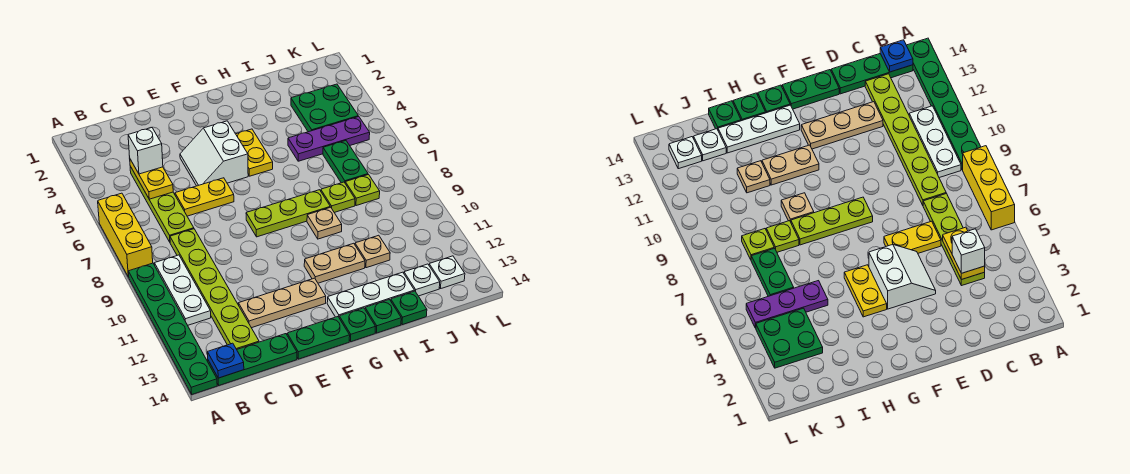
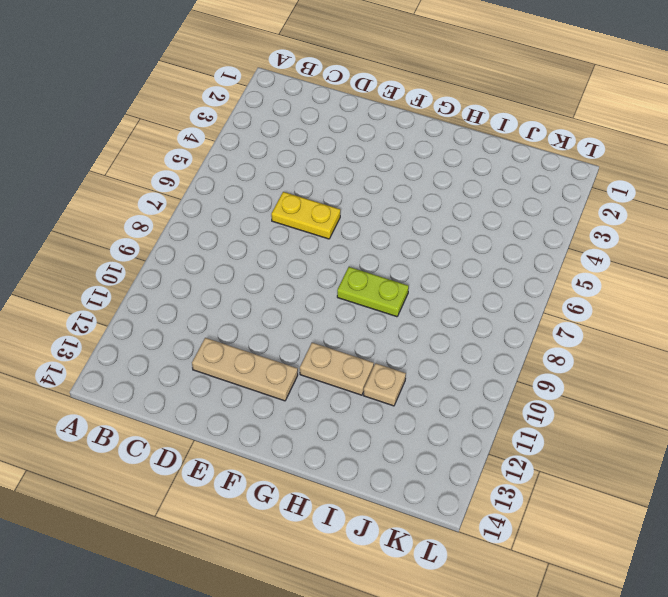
lime plate G8:H8 level 1 -> lime plate F8:H8 level 1
none -> yellow brick A6:A8 level 1
none -> green plate A9:A14 level 1
none -> white plate B9:B11 level 1

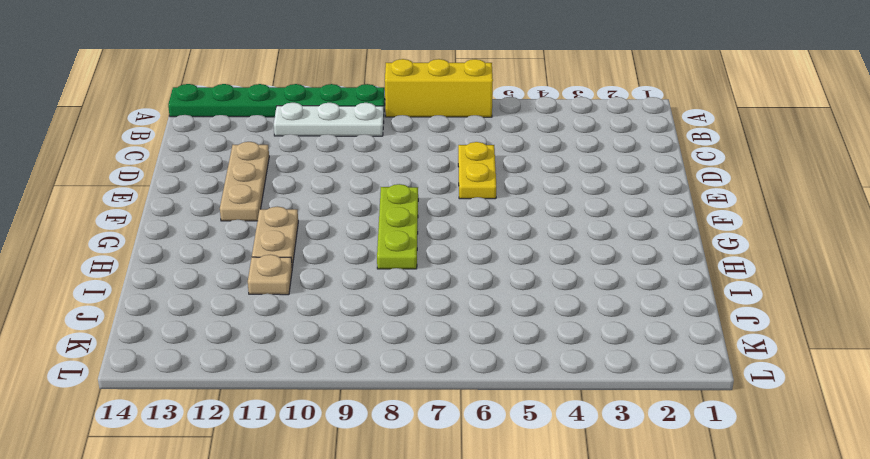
none -> green plate B14:D14 level 1
none -> lime plate C4:C7 level 1
none -> lime plate C8:C13 level 1

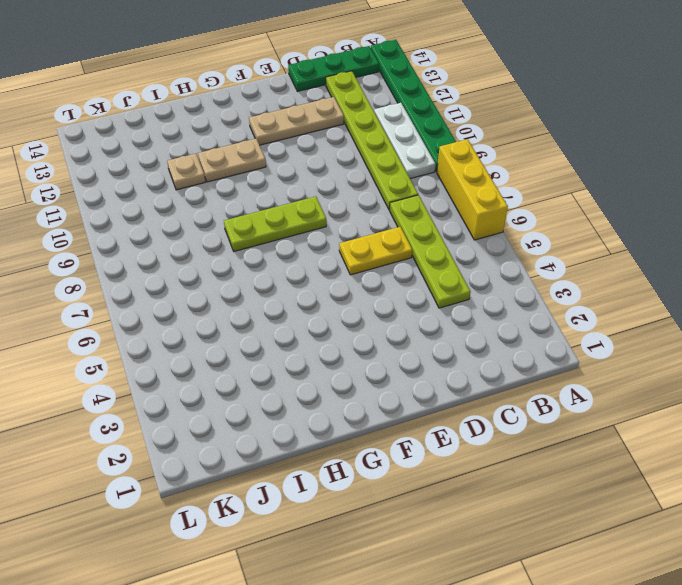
none -> white slope E4:F5 level 1 top F
none -> green plate E14:F14 level 1
none -> yellow plate G4:G5 level 1

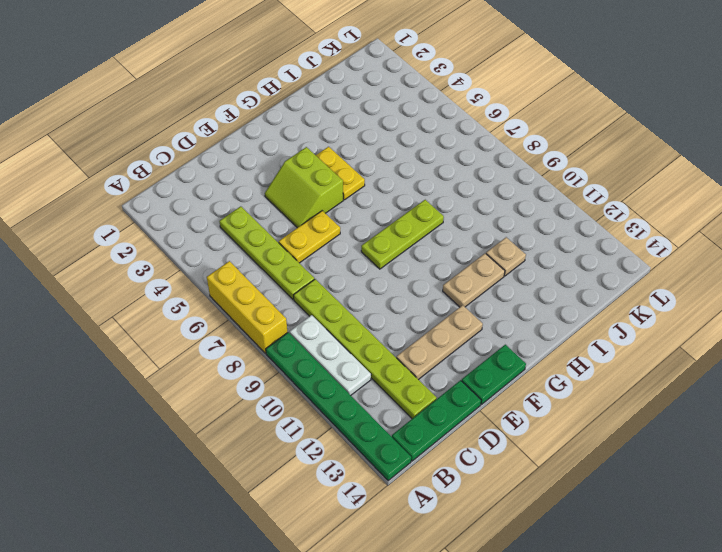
lime slope E4:F5 level 1 top F -> white slope E4:F5 level 1 top F
none -> white plate G13:I13 level 1
none -> green plate G14 level 1
none -> tan plate H9 level 1

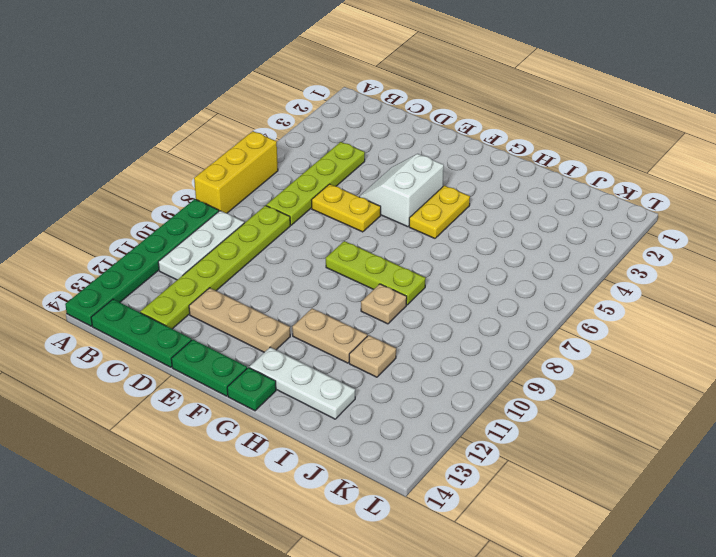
none -> green plate H14 level 1
none -> purple plate I5:K5 level 1
none -> lime plate I8 level 1

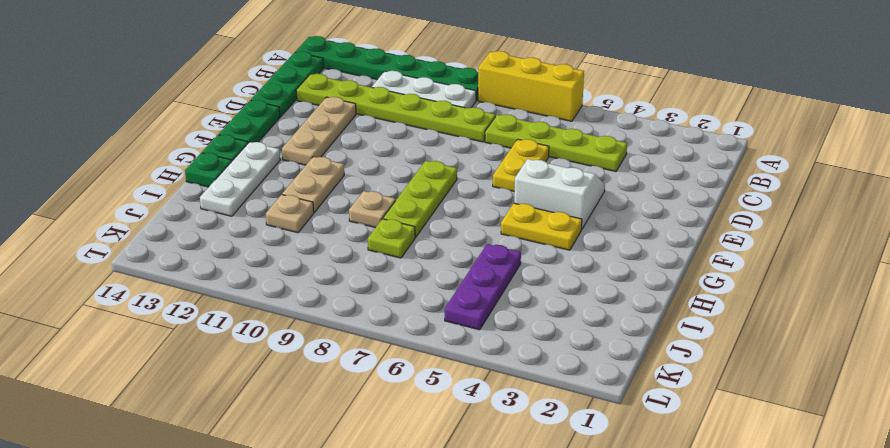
none -> green plate I14 level 1
none -> green plate J3:K4 level 1
none -> green plate J6:J7 level 1

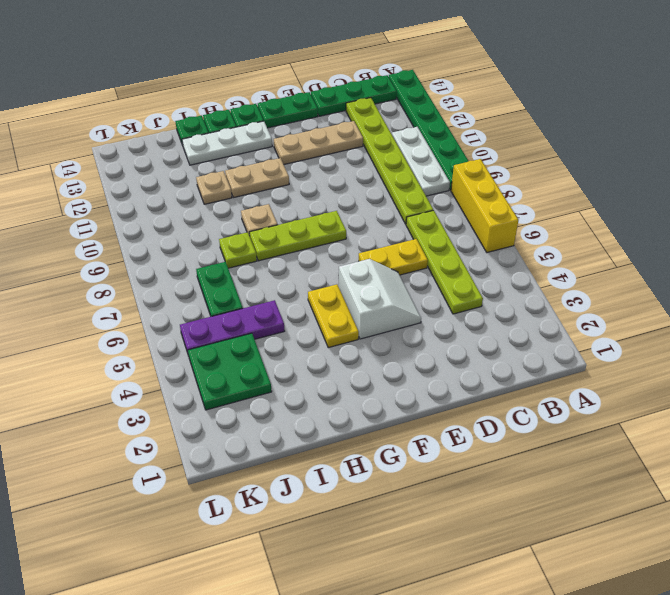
none -> lime plate J8 level 1
none -> white plate J13 level 1
none -> white plate K13 level 1

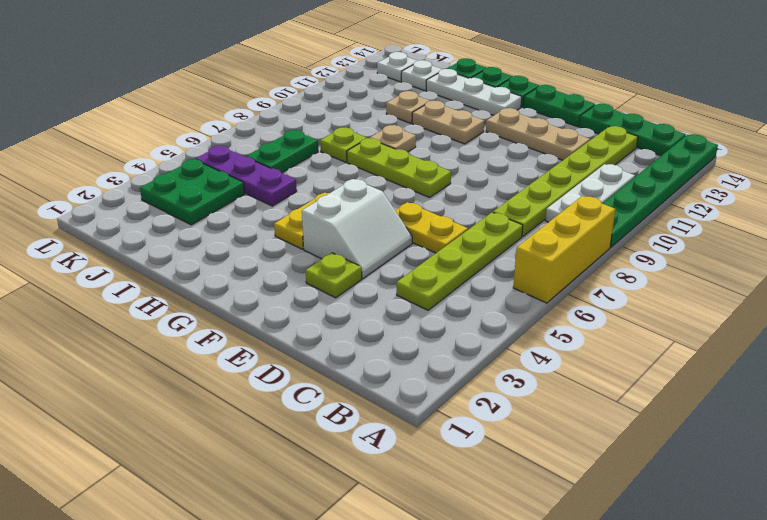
lime plate E3 level 1 -> lime plate J8 level 1
none -> blue plate B14 level 2
none -> yellow plate C4:C5 level 2
none -> white brick C4 level 3

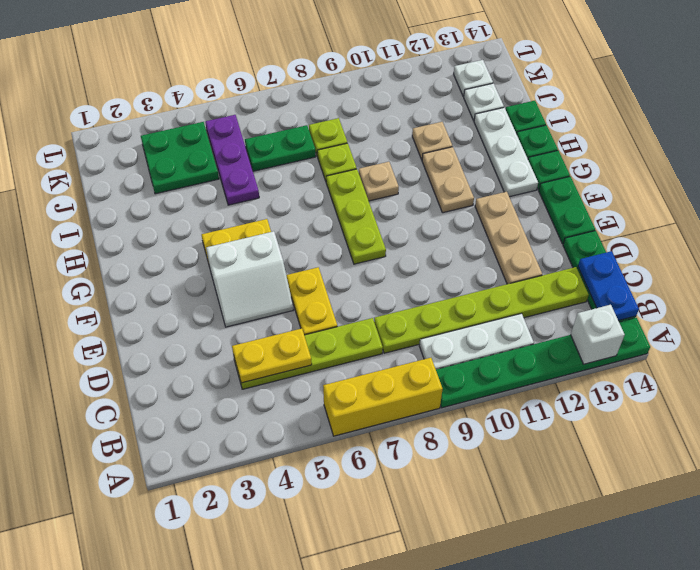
white brick A13 level 2 -> white brick C4 level 3
blue plate B14:C14 level 2 -> blue plate B14 level 2

